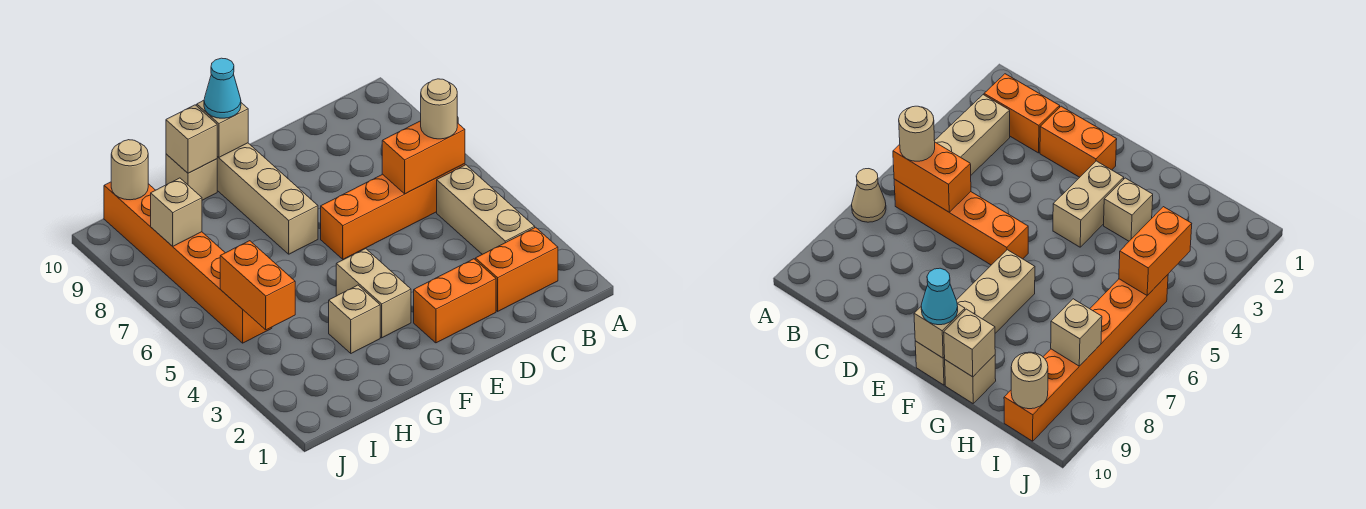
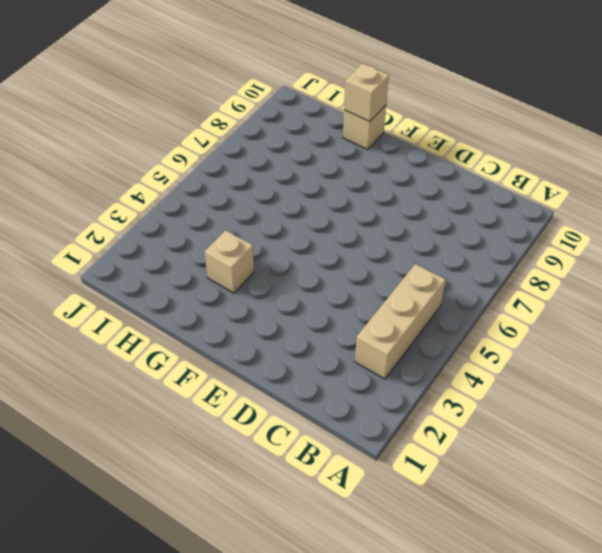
none -> tan cone A7 level 1
none -> orange brick B2:C2 level 1
none -> orange brick B6:E6 level 1

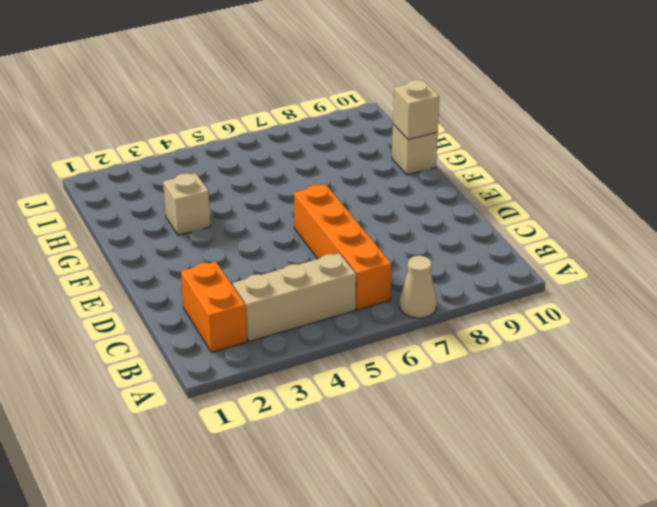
none -> orange brick D2:E2 level 1
none -> tan brick F3:F4 level 1
none -> tan brick F7:F10 level 1

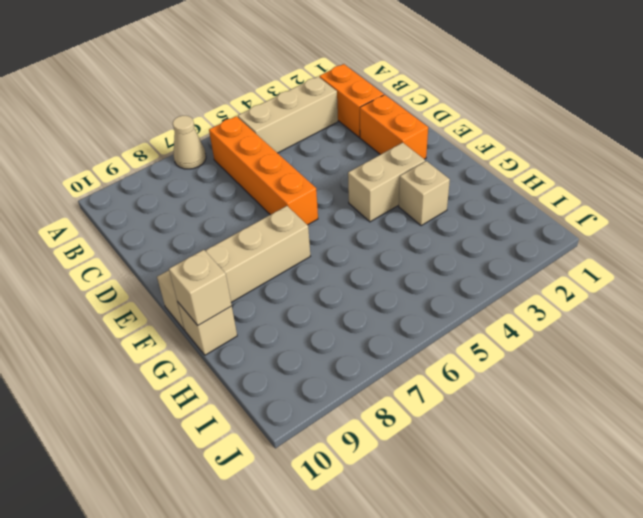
none -> orange brick I5:I10 level 1
none -> orange brick B6:C6 level 2
none -> tan brick F10 level 2

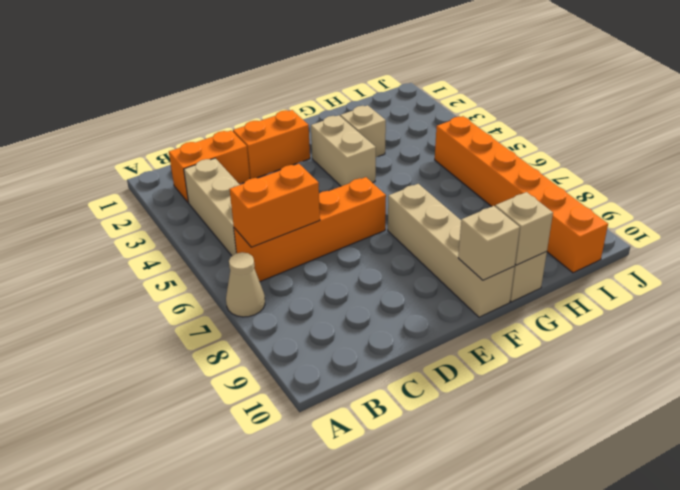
none -> orange brick I4:I5 level 2
none -> tan brick I8 level 2
none -> tan round brick I10 level 2

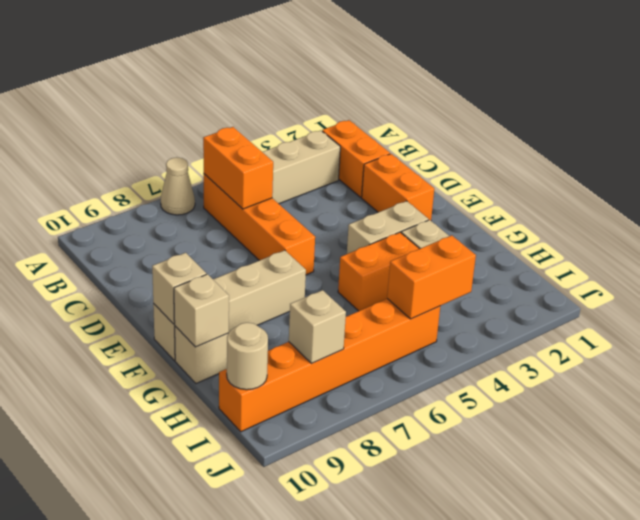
orange brick G4:G5 level 1 -> none
none -> tan round brick B6 level 3
none -> cyan cone F10 level 3

